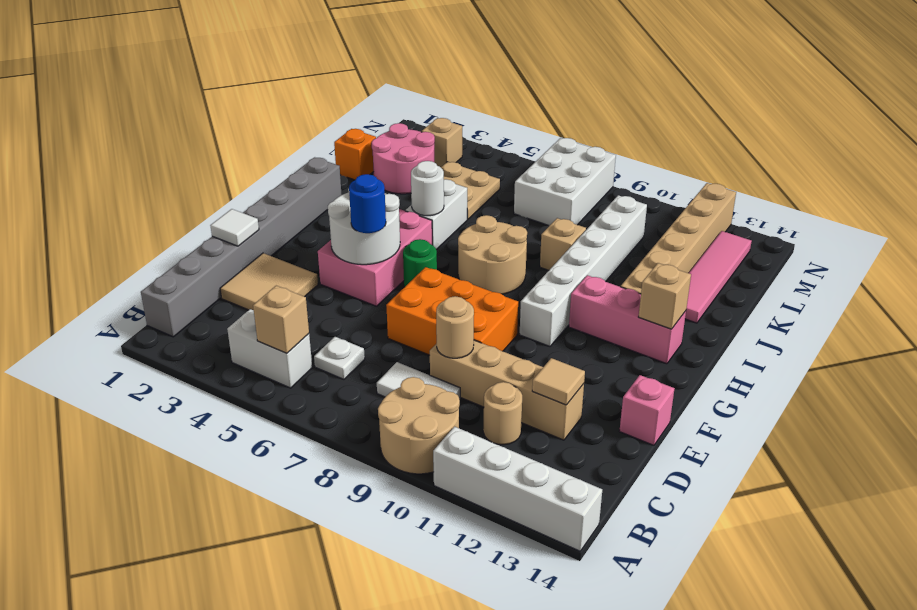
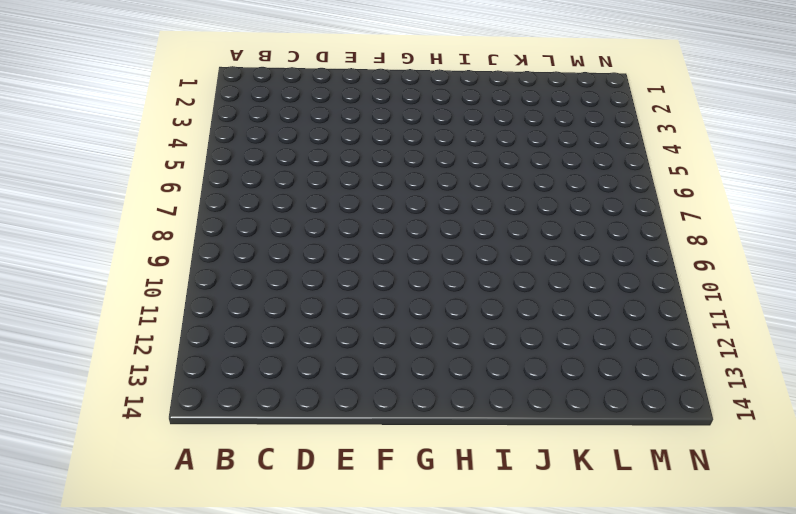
none -> tan round brick A9:B10 level 1
none -> white brick A11:A14 level 1
none -> grey brick B1:I1 level 1
none -> white brick B4:B5 level 1

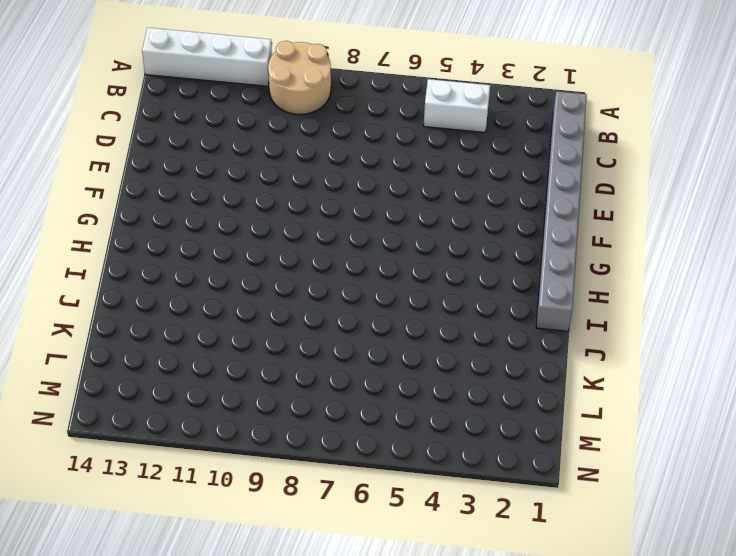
none -> white plate C6 level 1
none -> white tile C8:C9 level 1
none -> tan round brick C11 level 1
none -> tan tile D2:E3 level 1

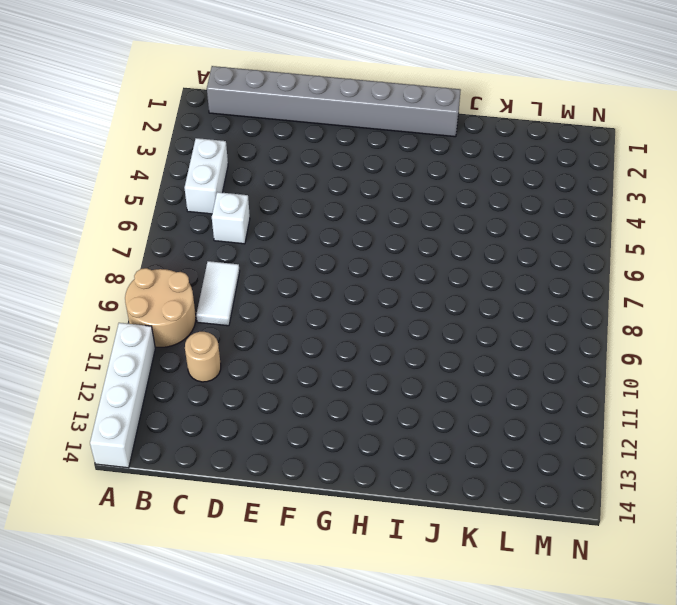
white brick C6 level 1 -> white plate C6 level 1
none -> tan tile D2:E3 level 1
none -> tan brick D9:D12 level 1
none -> orange brick E7:F9 level 1
none -> pink brick E14 level 1

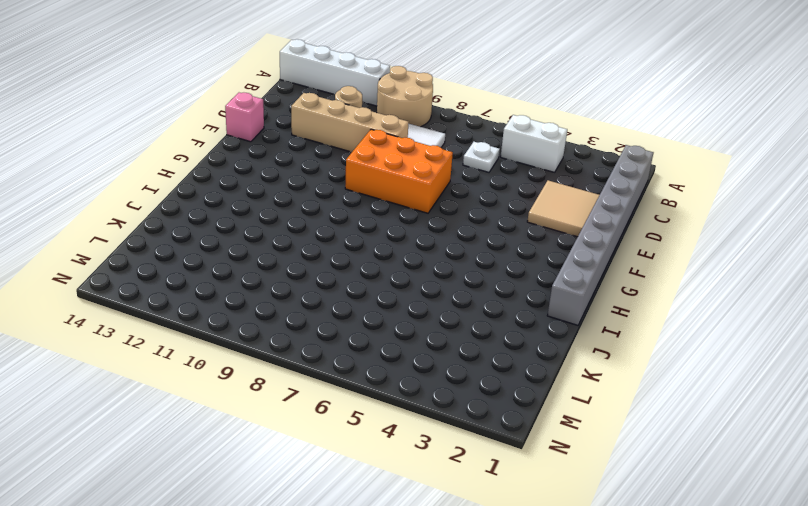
none -> pink brick F4:H5 level 1
none -> green round brick G6 level 1
none -> white brick G10:L10 level 1
none -> tan round brick H7:I8 level 1

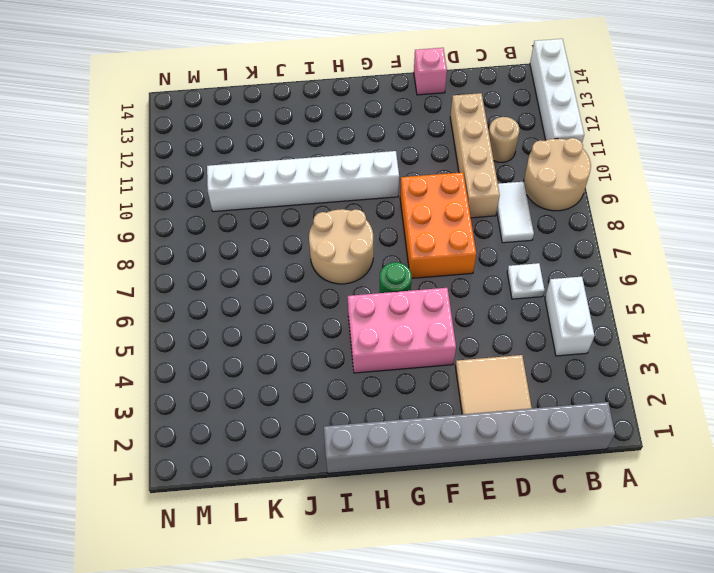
none -> pink brick H11:H13 level 1
none -> white brick I5:J5 level 1
none -> tan brick I12:N12 level 1
none -> tan brick J9 level 1

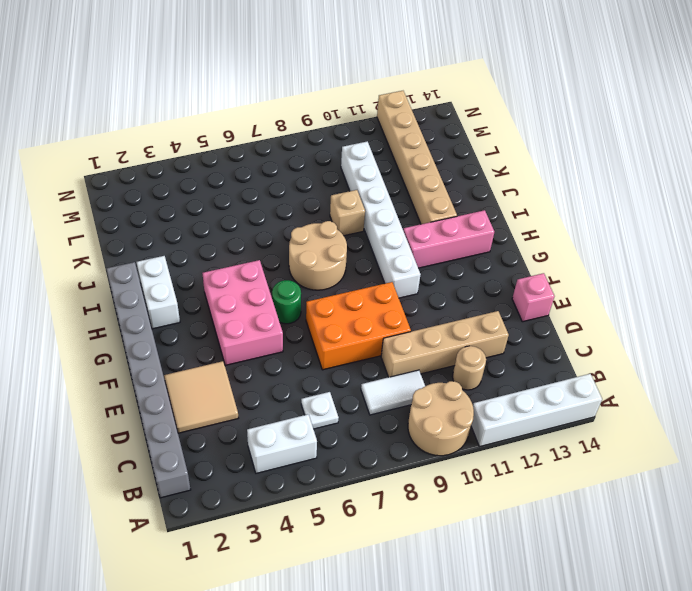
white brick H2:I2 level 1 -> white brick I5:J5 level 1
none -> pink tile J13:M13 level 1
none -> orange brick K1 level 1
none -> pink round brick K2:L3 level 1
none -> tan plate K4:L5 level 1

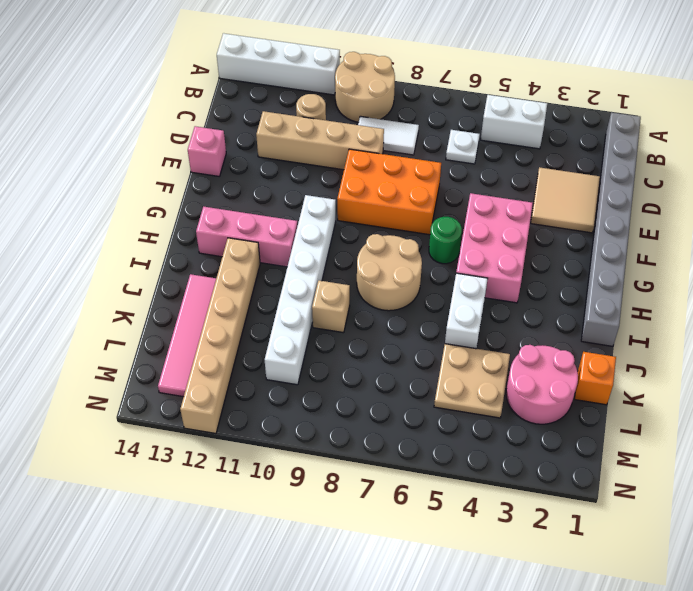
none -> white brick L7:N8 level 1
none -> tan brick M3 level 1
none -> tan brick B5 level 2
none -> tan round brick D9 level 2

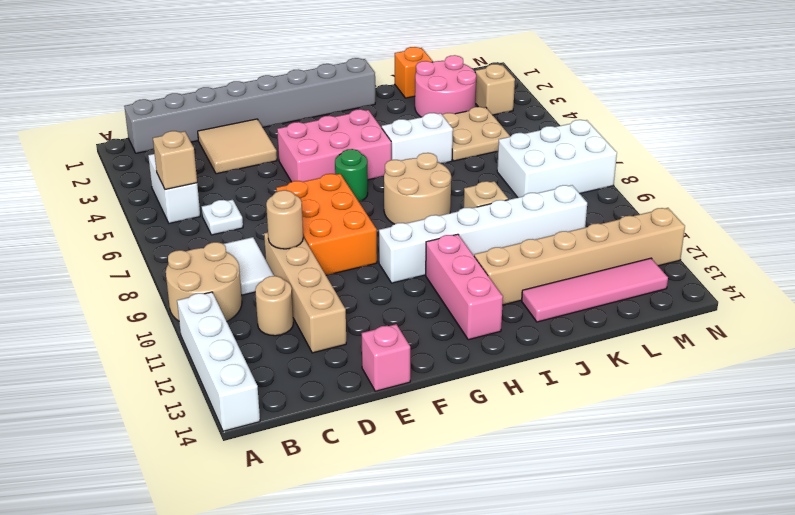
none -> tan tile D12 level 2
none -> white tile E1 level 2
none -> white round brick F4:G5 level 2
none -> tan brick H13 level 2

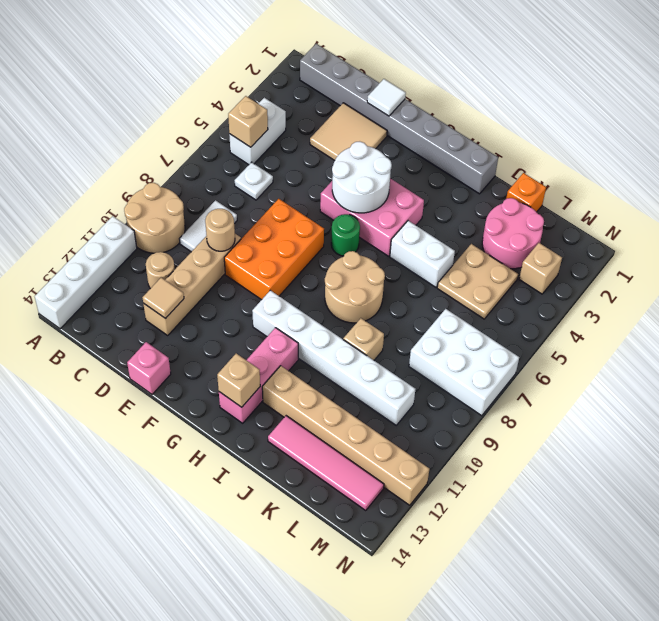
none -> white round brick I5 level 2
none -> blue round brick F5 level 3

